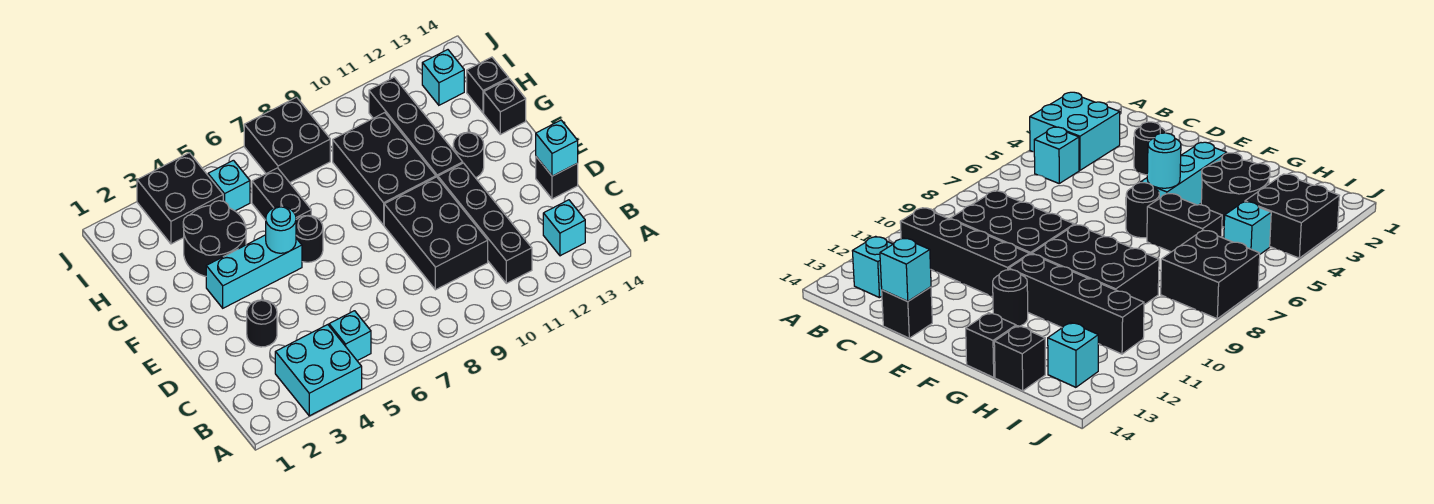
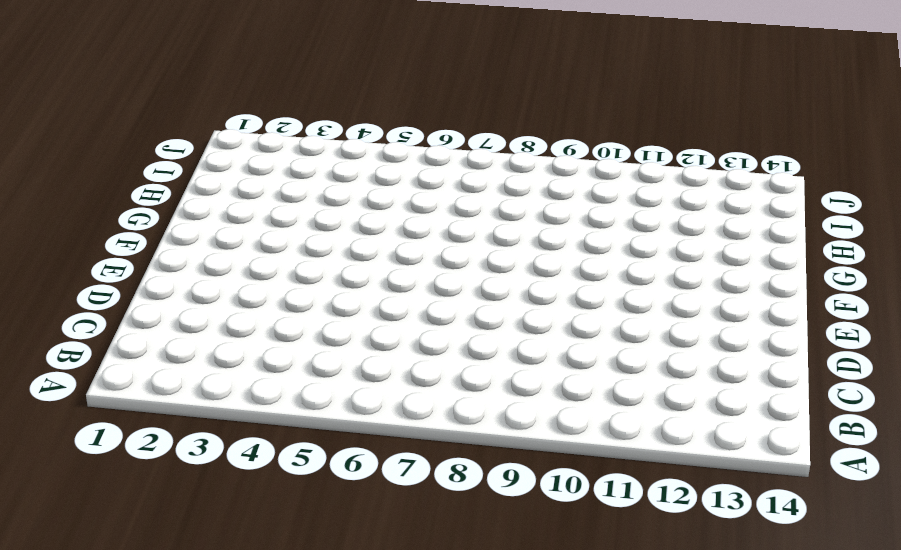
none -> cyan brick A3:B4 level 1
none -> cyan brick B5 level 1
none -> black brick B11:E11 level 1

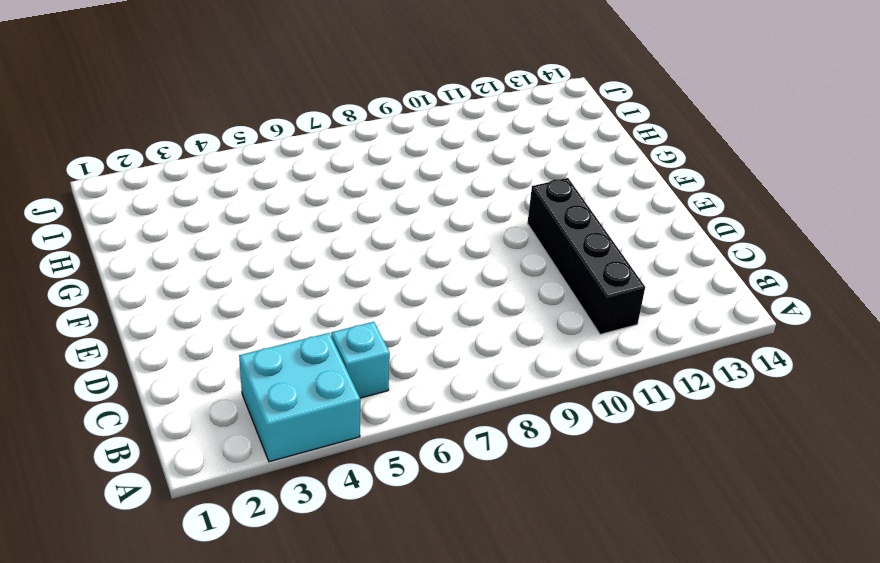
none -> cyan brick B13 level 1
none -> black brick C9:E10 level 1
none -> black round brick D3 level 1

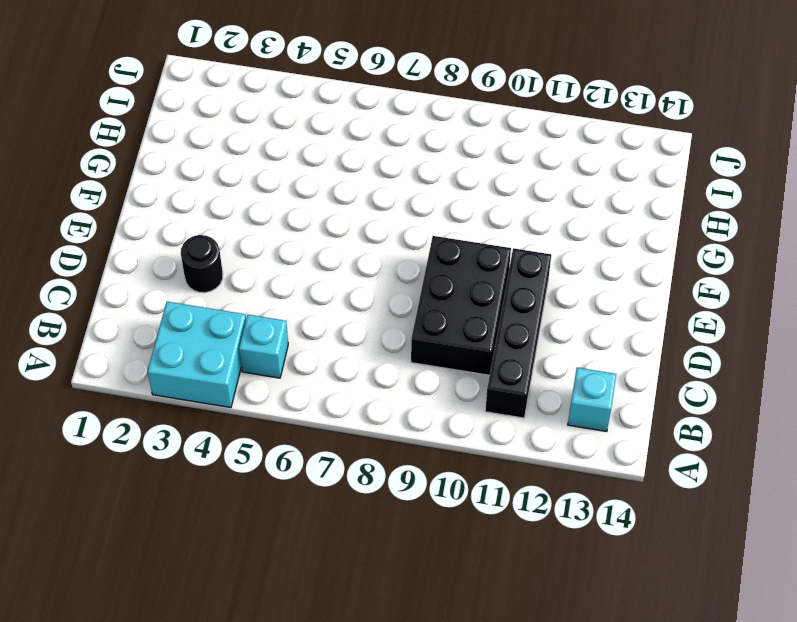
none -> black brick D14 level 1
none -> cyan brick F3:F5 level 1
none -> black round brick F6 level 1

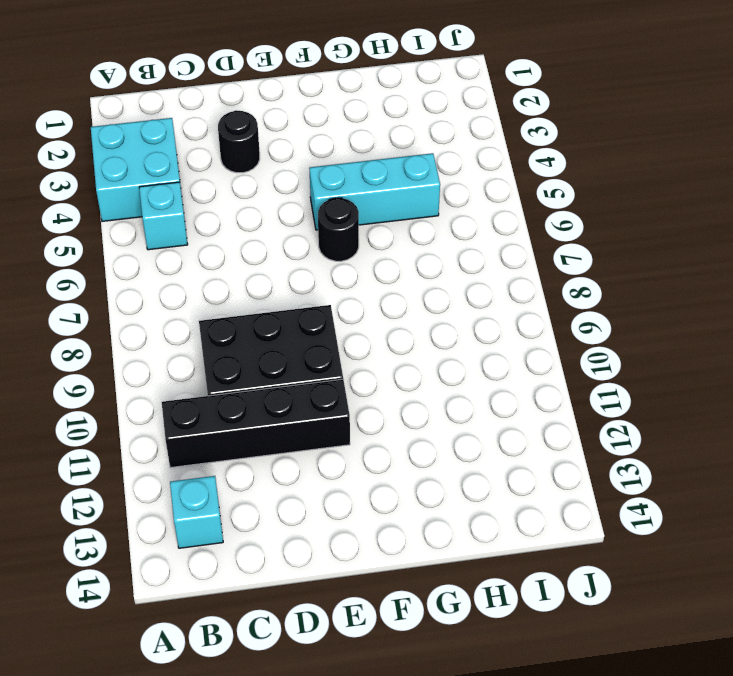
cyan brick F5:H5 level 1 -> cyan brick F3:F5 level 1
none -> black brick D14 level 1
none -> black brick F9:H10 level 1
none -> black brick F11:I11 level 1

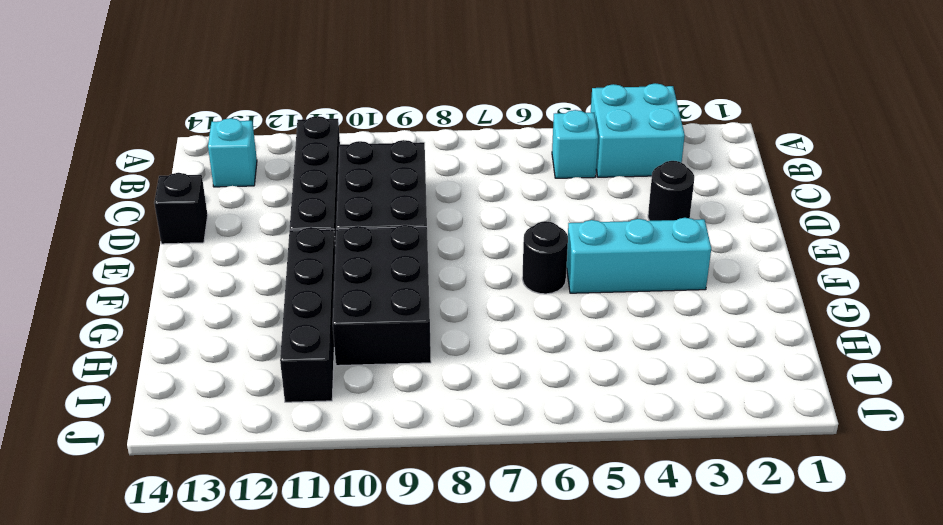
none -> black round brick F12 level 1
none -> black round brick G3:H4 level 1
none -> black brick G6:H6 level 1

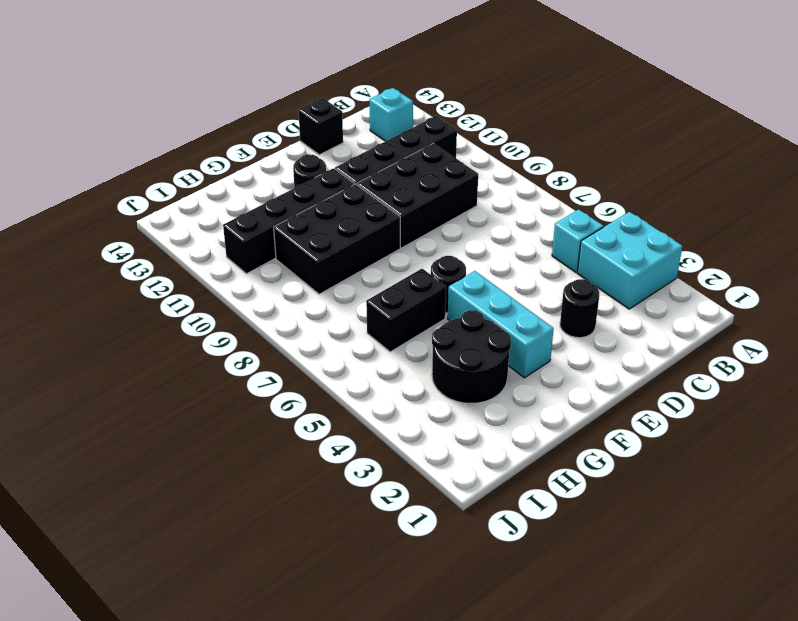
none -> black brick G14 level 1
none -> black brick H14 level 1
none -> black brick I3:J4 level 1

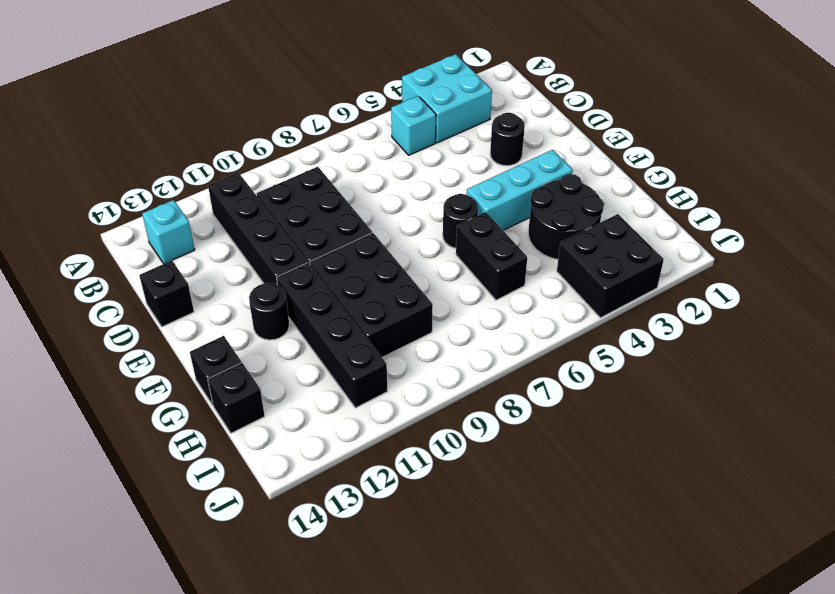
none -> cyan brick I5 level 1
none -> black brick I7:J8 level 1
none -> cyan brick I13 level 1

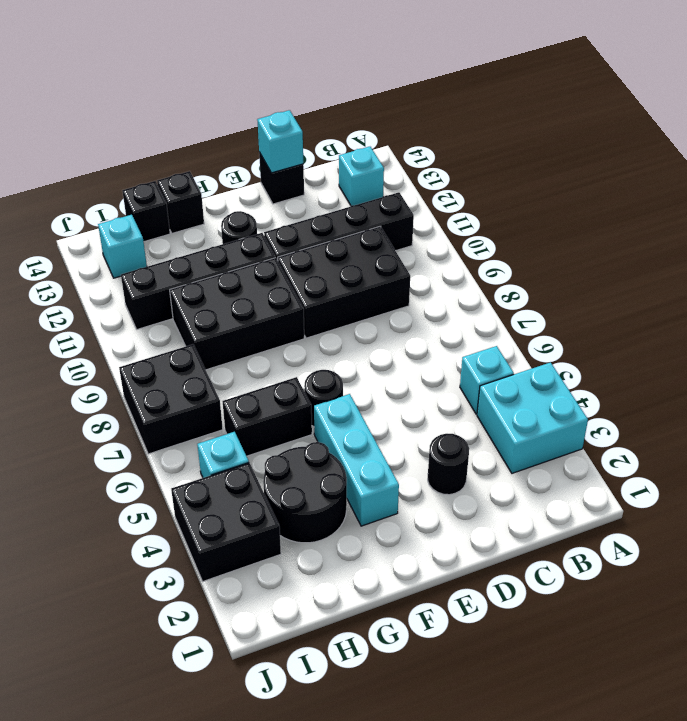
none -> cyan round brick F5 level 2

